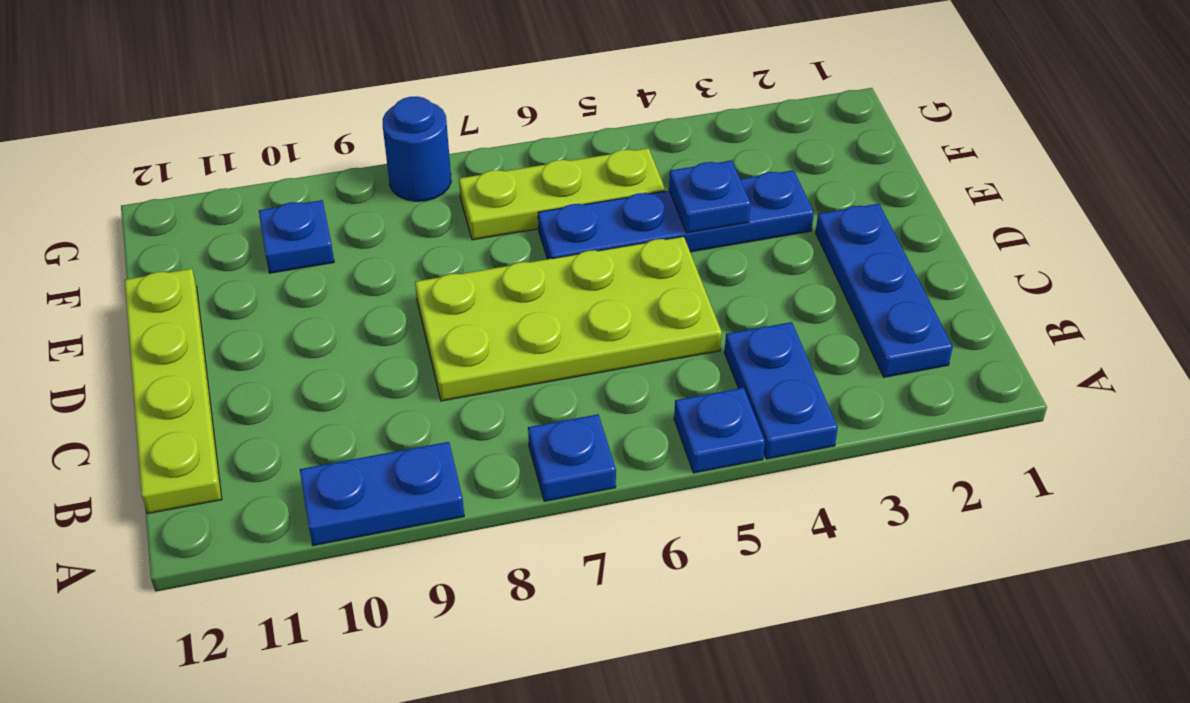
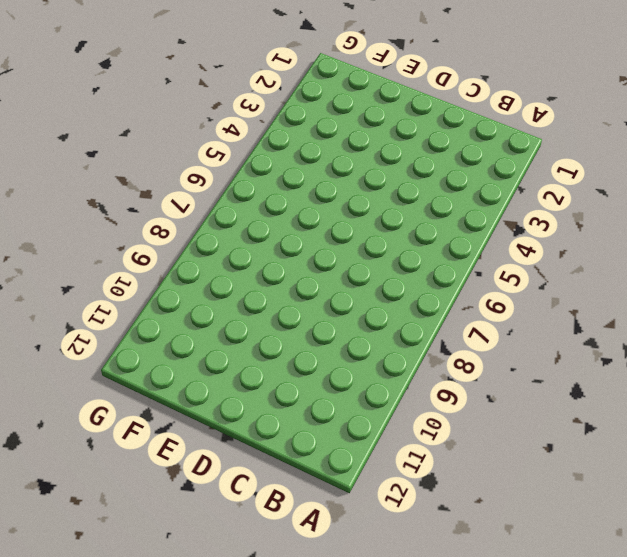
none -> blue plate A4:B4 level 1
none -> blue plate A5 level 1
none -> blue plate A7 level 1

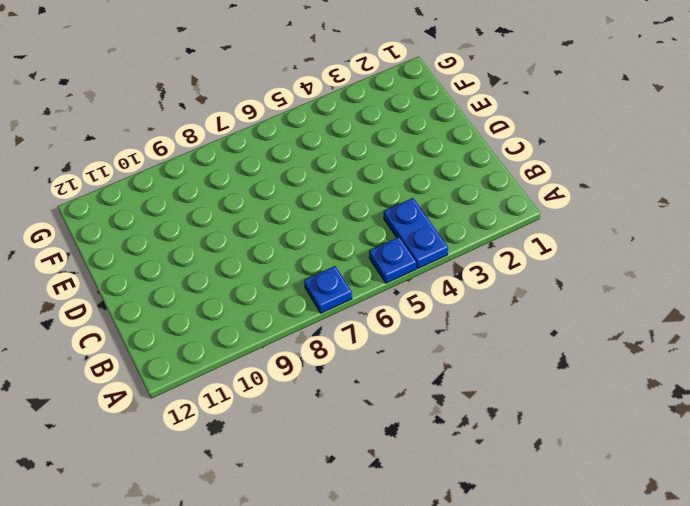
none -> blue plate A9:A10 level 1
none -> blue plate B2:D2 level 1
none -> lime plate B12:E12 level 1

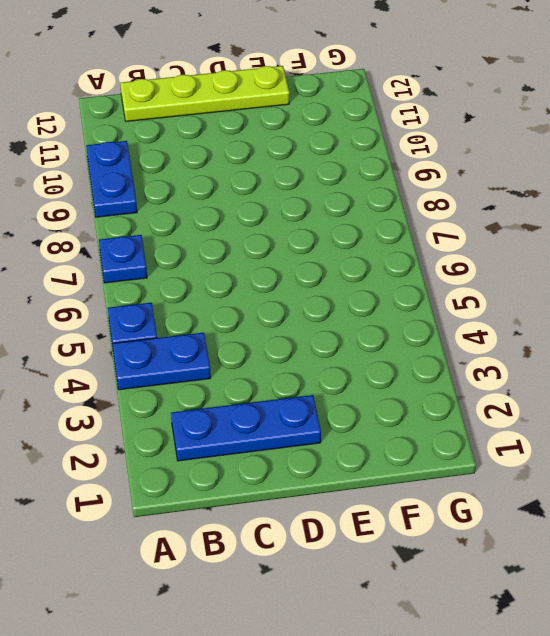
none -> lime plate C5:D8 level 1
none -> blue plate E3:E6 level 1
none -> lime plate F5:F7 level 1

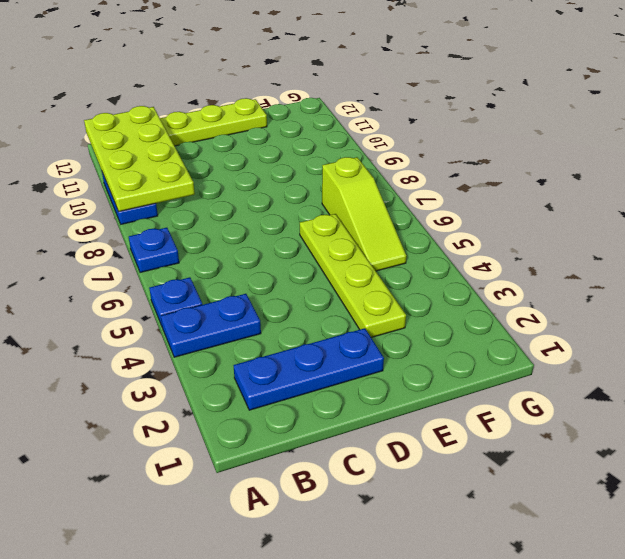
lime plate A9:B12 level 2 -> lime plate C5:D8 level 1
lime plate E3:E6 level 1 -> blue plate E3:E6 level 1
lime slope F5:F7 level 1 top 7 -> lime plate F5:F7 level 1
none -> blue plate F10 level 1
none -> blue round brick G8 level 1
none -> blue plate E4 level 2

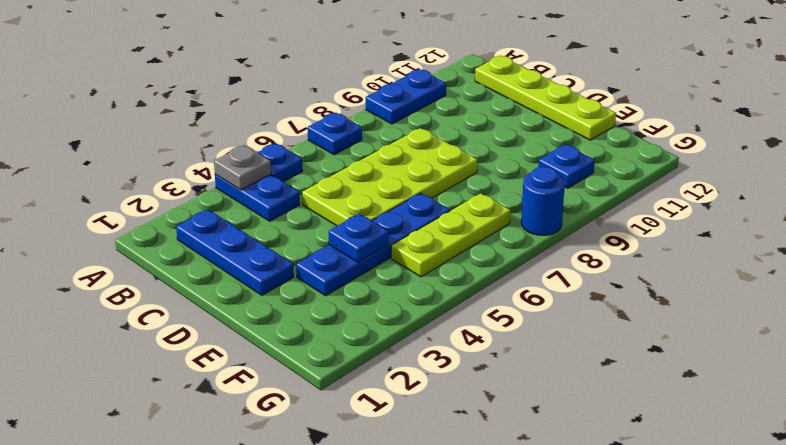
grey plate A4 level 2 -> none

